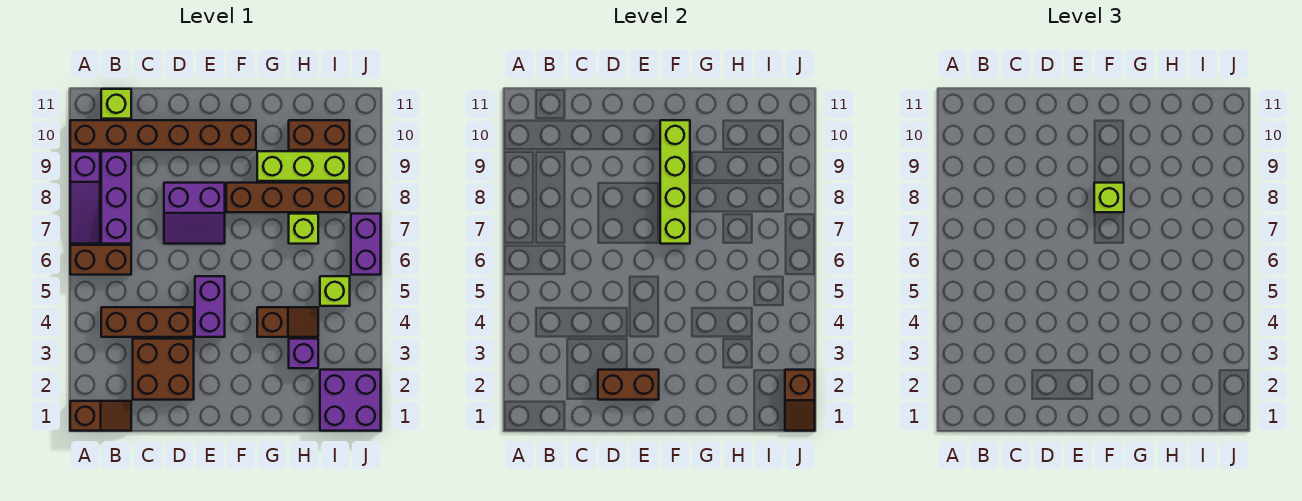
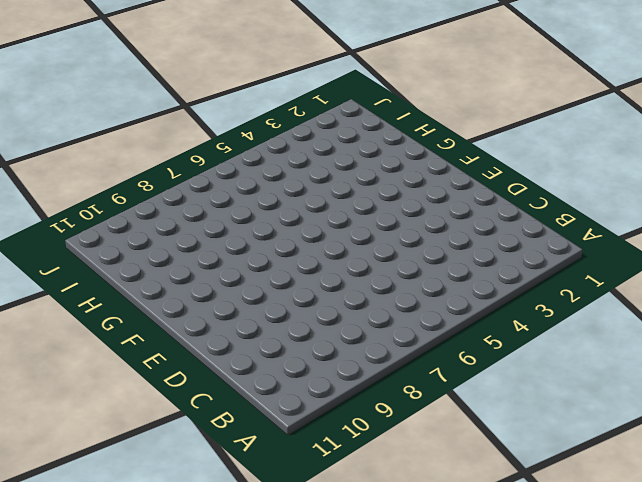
none -> brown slope A1:B1 level 1 top A
none -> brown brick A6:B6 level 1
none -> purple slope A7:A9 level 1 top 9

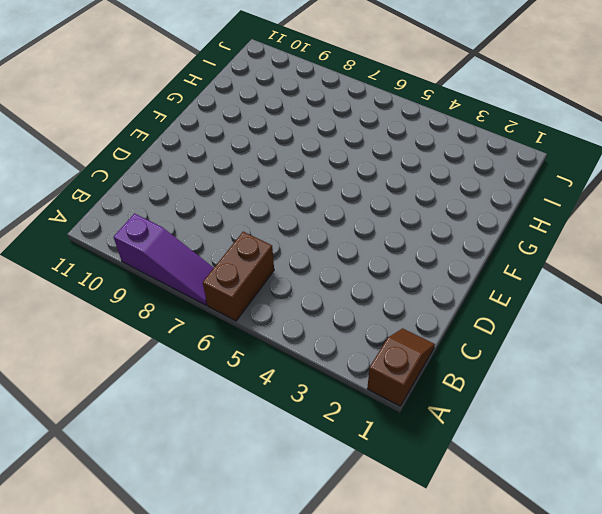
none -> brown brick A10:F10 level 1
none -> brown brick B4:D4 level 1
none -> purple brick B7:B9 level 1

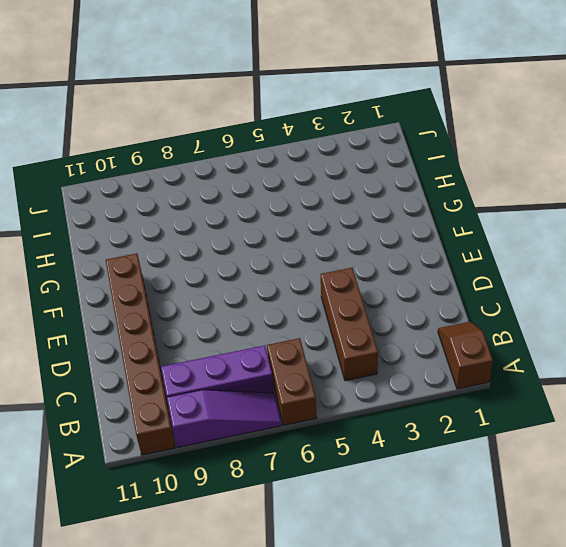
none -> lime brick B11 level 1
none -> brown brick C2:D3 level 1
none -> purple slope D7:E8 level 1 top 8

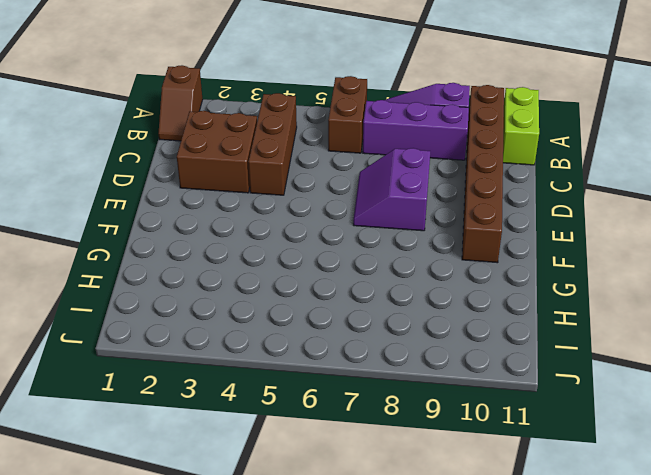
lime brick A11:B11 level 1 -> lime brick B11 level 1
none -> purple brick E4:E5 level 1
none -> brown brick F8:I8 level 1
none -> brown slope G4:H4 level 1 top G

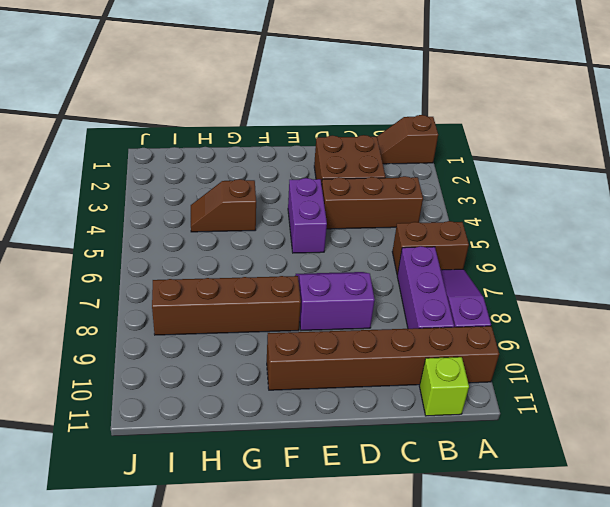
none -> lime brick G9:I9 level 1
none -> purple brick H3 level 1
none -> lime brick H7 level 1

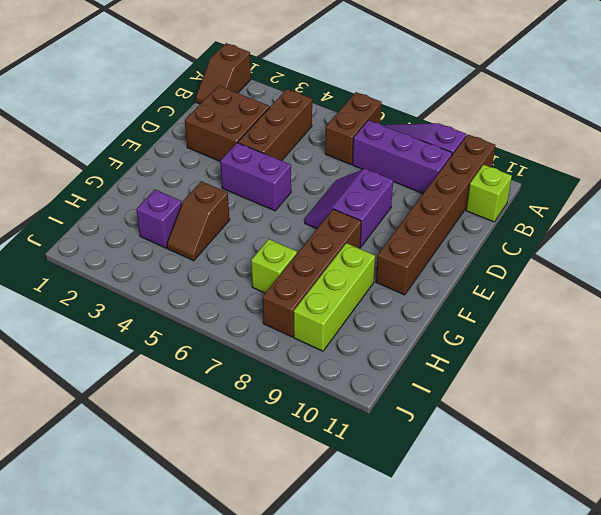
none -> brown brick H10:I10 level 1
none -> purple brick I1:J2 level 1
none -> lime brick I5 level 1

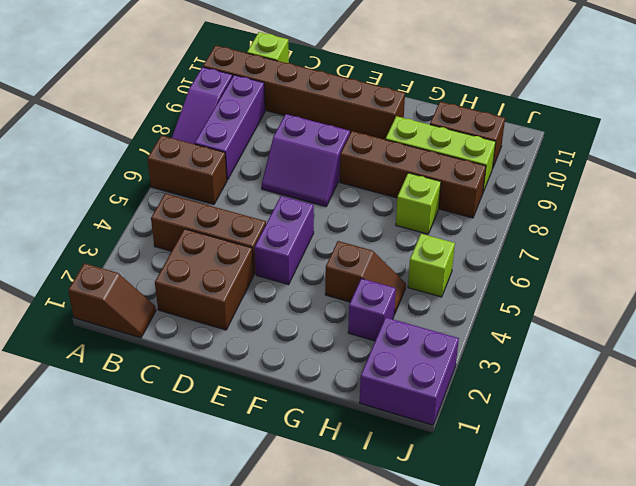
none -> purple brick J6:J7 level 1
none -> brown brick D2:E2 level 2
none -> lime brick F7:F10 level 2

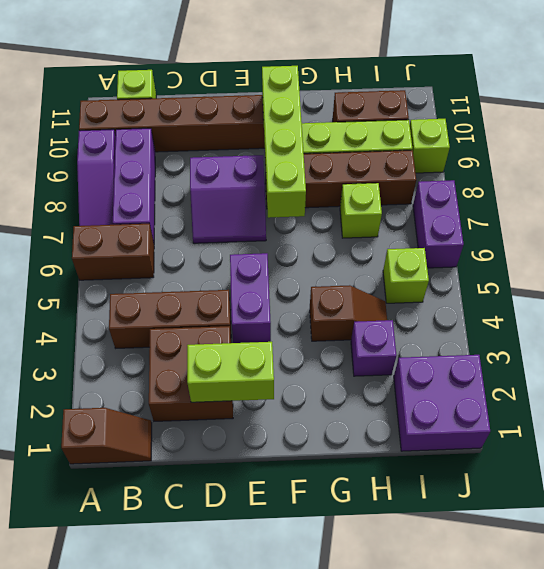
lime brick D2:E2 level 2 -> brown brick D2:E2 level 2
lime brick J9 level 1 -> lime brick F8 level 3
none -> brown slope J1:J2 level 2 top 2

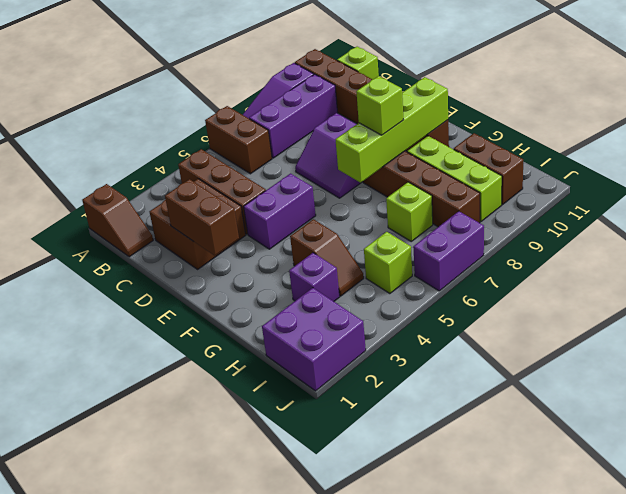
none -> brown slope J1:J2 level 2 top 2

